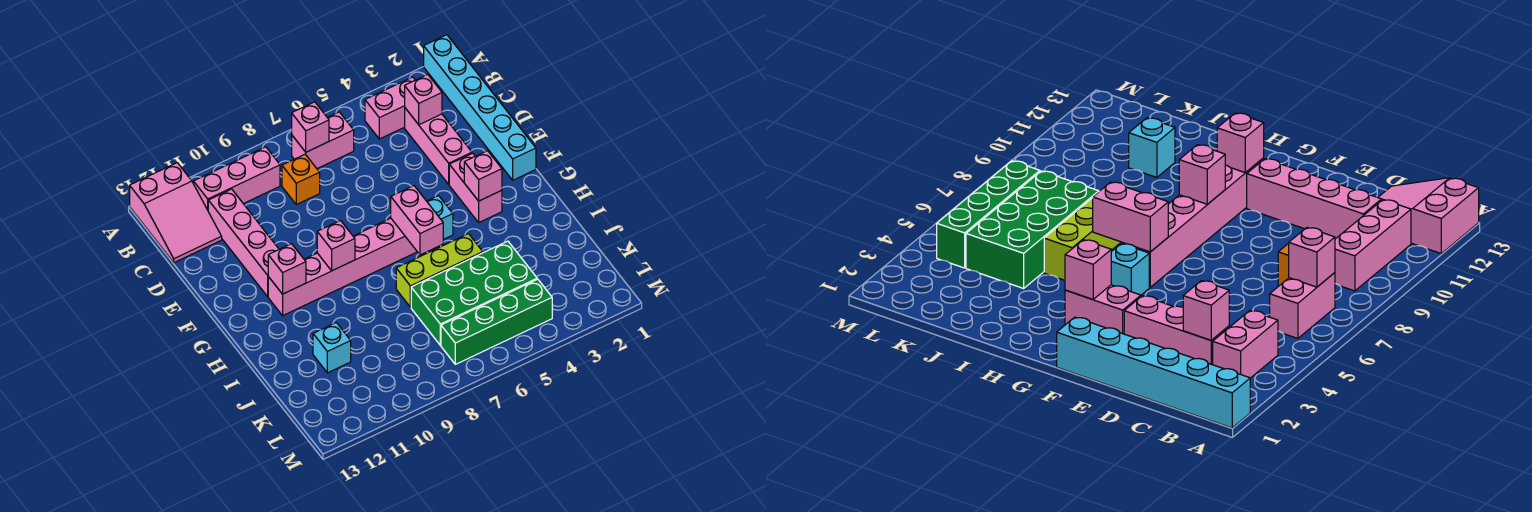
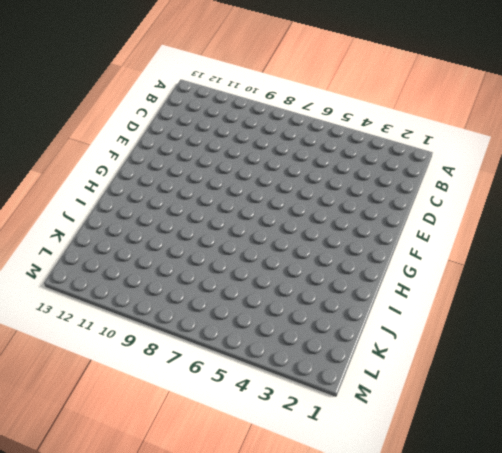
none -> cyan brick A1:F1 level 1
none -> pink slope A12:C13 level 1 top A
none -> pink brick B3:B4 level 1

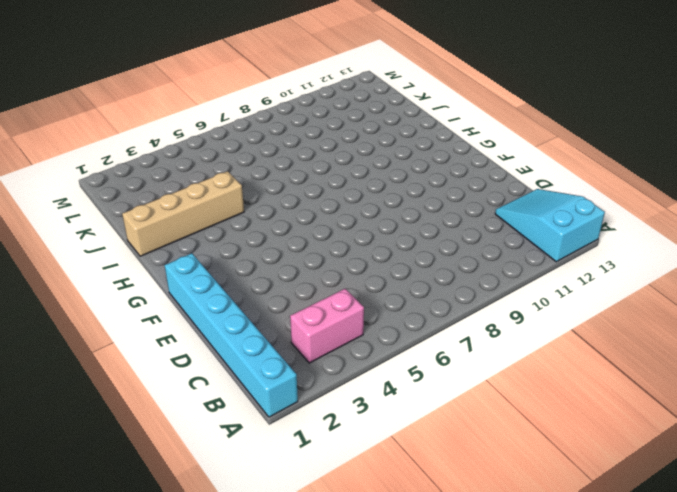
cyan slope A12:C13 level 1 top A -> pink slope A12:C13 level 1 top A
tan brick I1:I4 level 1 -> none
none -> pink brick B6:B7 level 1
none -> pink brick B9:B11 level 1
none -> pink brick C3:E3 level 1

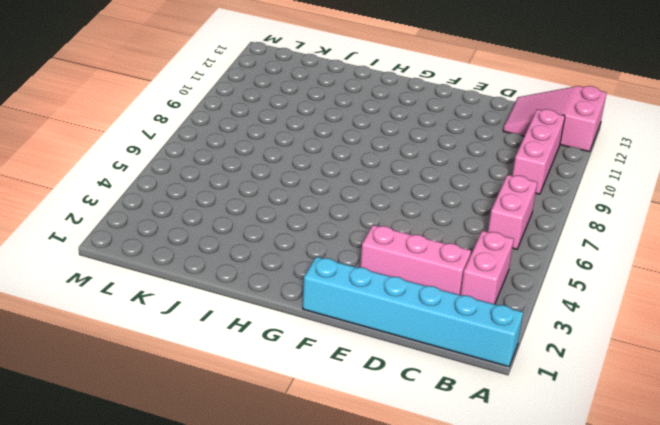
none -> orange brick C8 level 1
none -> pink brick C11:F11 level 1
none -> pink brick F3:G3 level 1

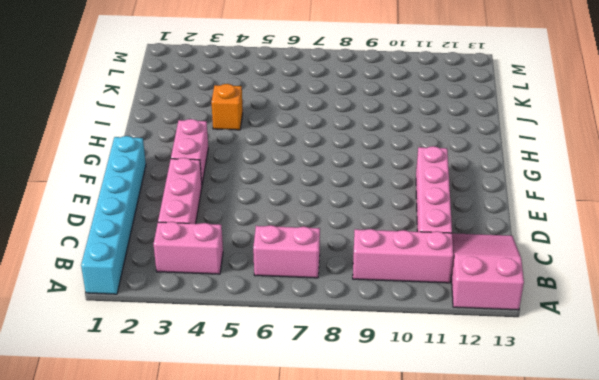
orange brick I4 level 1 -> orange brick C8 level 1
none -> cyan brick G5 level 1
none -> pink brick G6:G11 level 1
none -> lime brick I5:I7 level 1

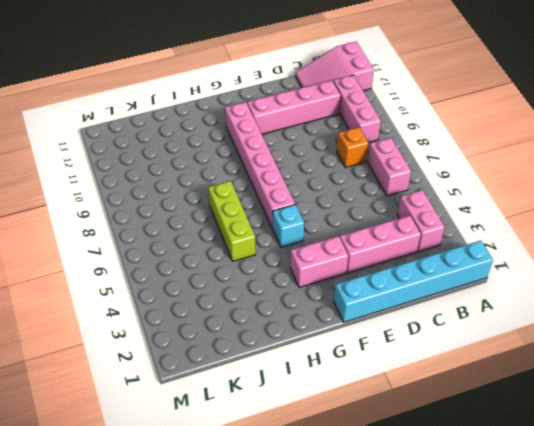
none -> green brick J4:K7 level 1
none -> cyan brick J11 level 1
none -> green brick L4:L7 level 1

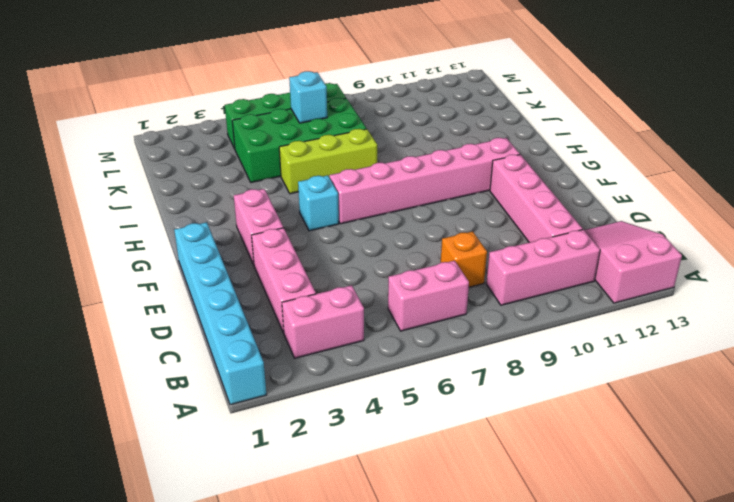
cyan brick K6 level 2 -> cyan brick J11 level 1
none -> pink brick B7 level 2
none -> pink brick C3 level 2
none -> pink brick G3 level 2

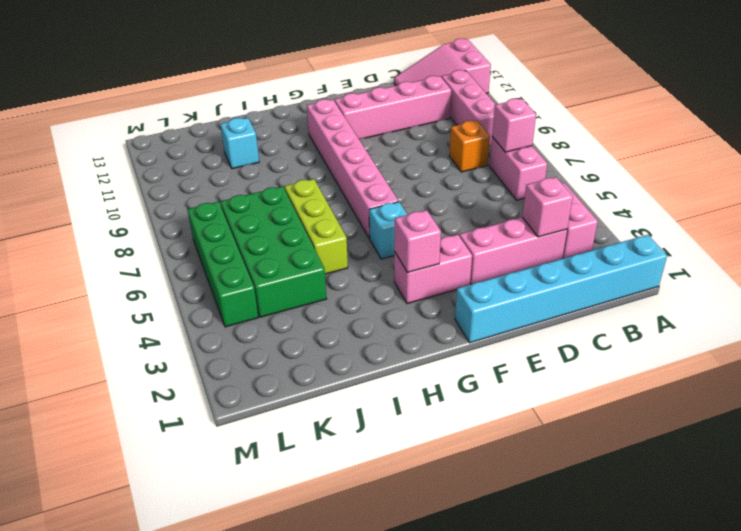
none -> pink brick G6:H6 level 2
none -> pink brick G9 level 2
none -> pink brick G11 level 2

